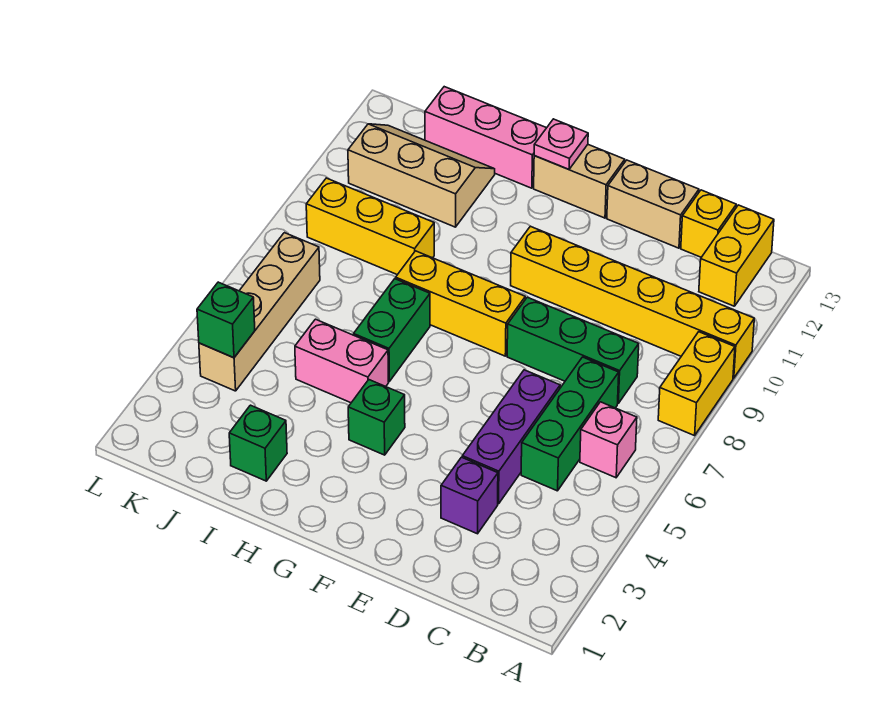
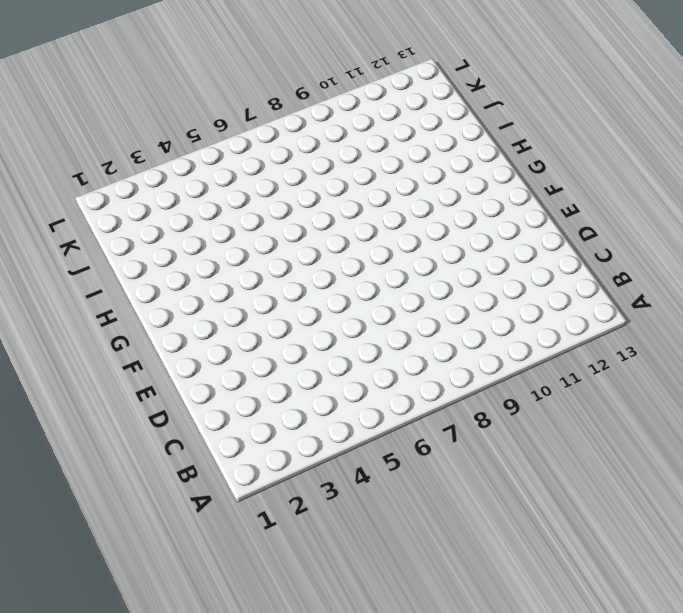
none -> yellow brick A8:A9 level 1
none -> yellow brick A10:F10 level 1
none -> pink brick B6 level 1

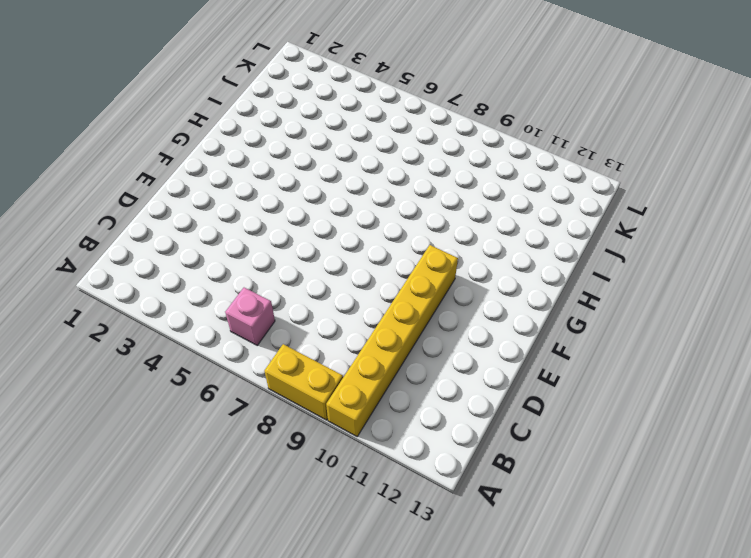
none -> yellow brick B12:B13 level 1
none -> green brick C5:C7 level 1
none -> green brick C8:E8 level 1

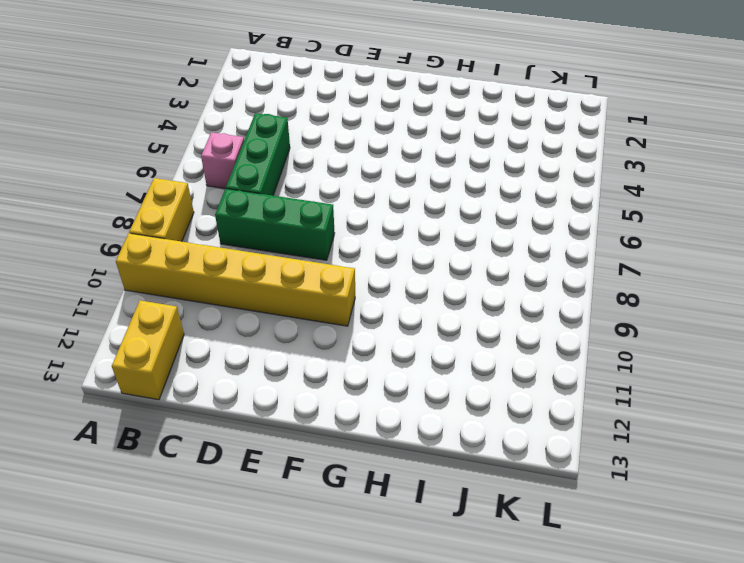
none -> yellow brick C13 level 1
none -> purple brick D3 level 1
none -> purple brick D4:D6 level 1

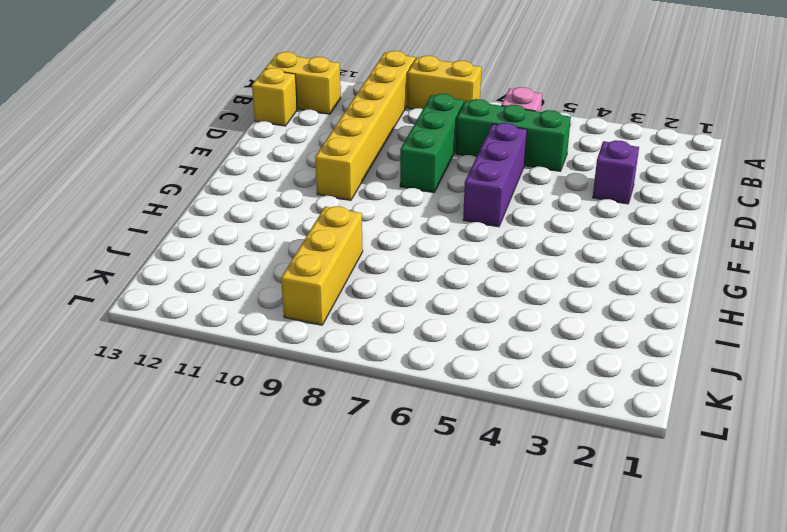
purple brick D6:F6 level 1 -> purple brick D4:D6 level 1
none -> tan brick D13:E13 level 1
none -> yellow brick F8:H8 level 1
none -> tan brick F13:G13 level 1

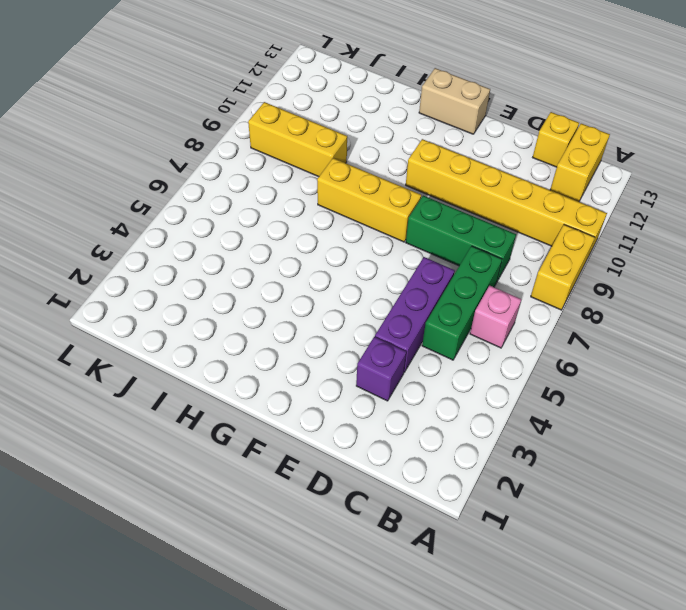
none -> tan brick D13:E13 level 1
none -> green brick G4 level 1
none -> pink brick H5:I5 level 1

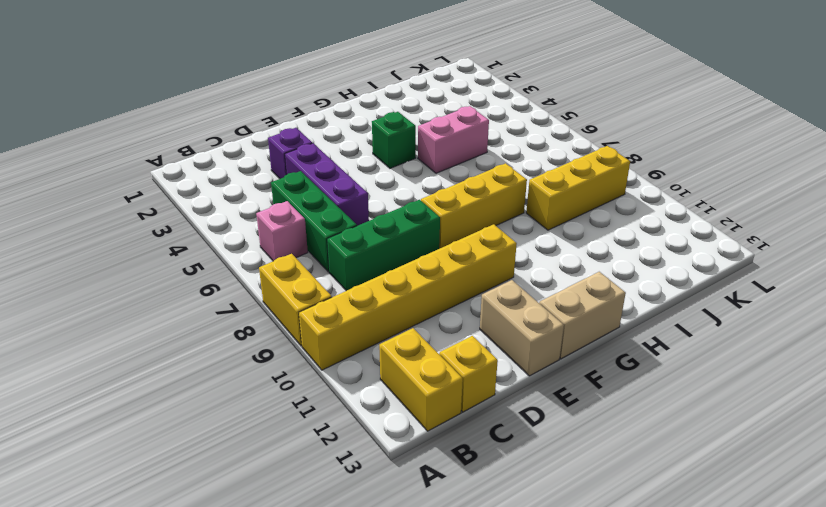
tan brick E12:E13 level 1 -> tan brick D13:E13 level 1
none -> green brick H6:H7 level 1
none -> pink brick H13:J13 level 1
none -> green brick I2 level 1

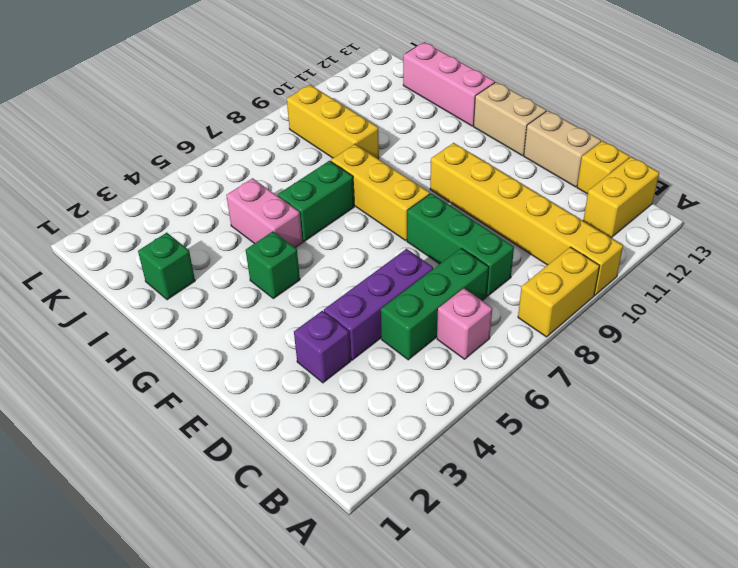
none -> tan slope I11:K12 level 1 top 11
none -> tan brick K4:K7 level 1
none -> pink plate G13 level 2

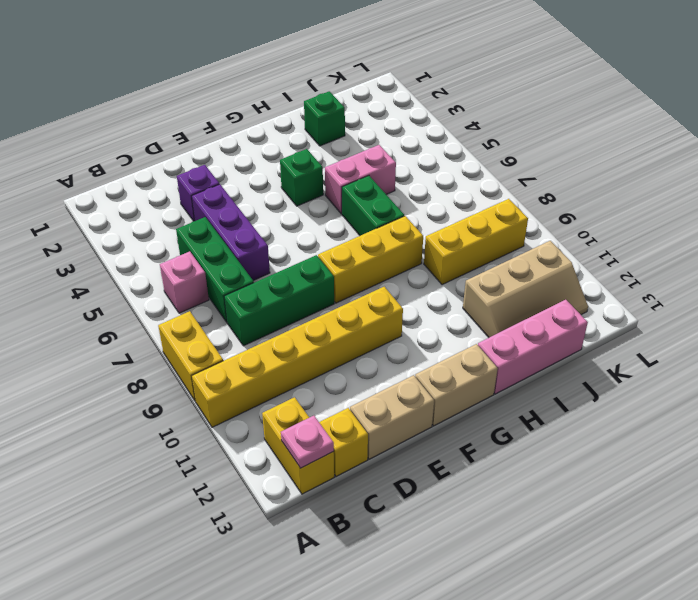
pink plate B13 level 2 -> pink plate G13 level 2
none -> tan brick K4:K7 level 1
none -> green brick K4 level 2

